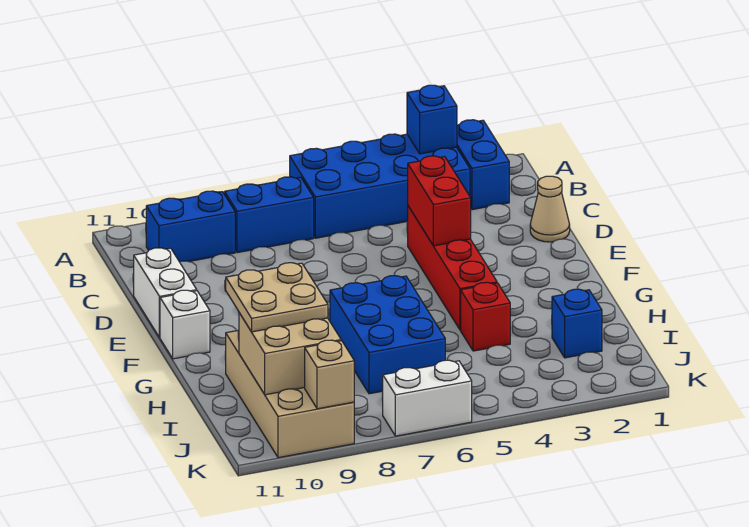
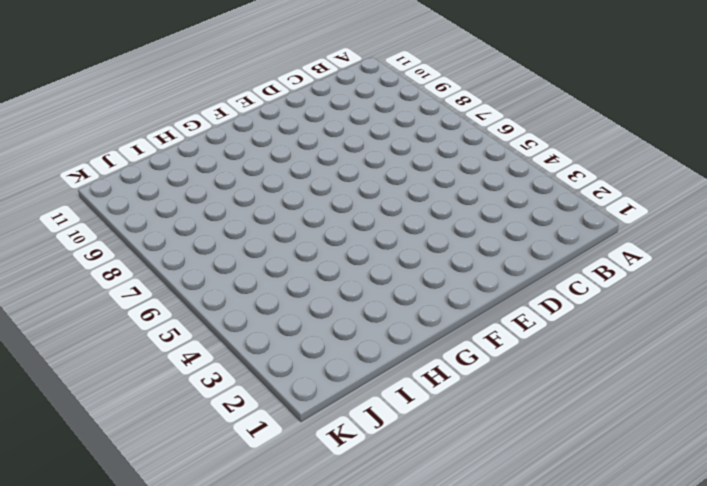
none -> blue brick A2:B2 level 1
none -> blue brick A3:B6 level 1
none -> blue brick B7:B8 level 1

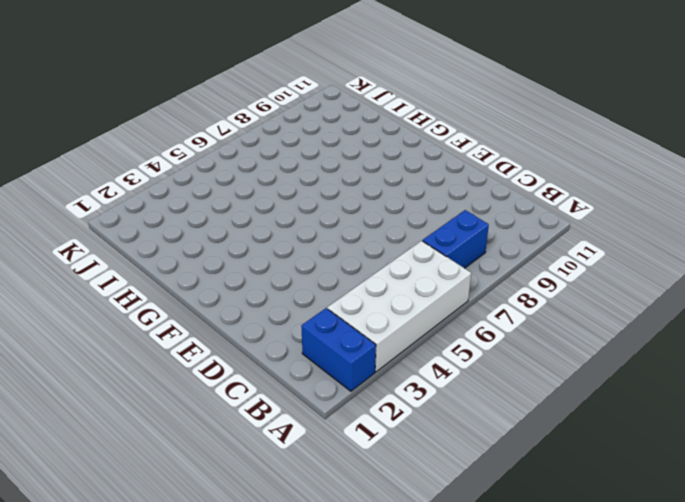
white brick A3:B6 level 1 -> blue brick A3:B6 level 1
none -> blue brick B9:B10 level 1
none -> tan cone D1 level 1
none -> red brick D4:G4 level 1

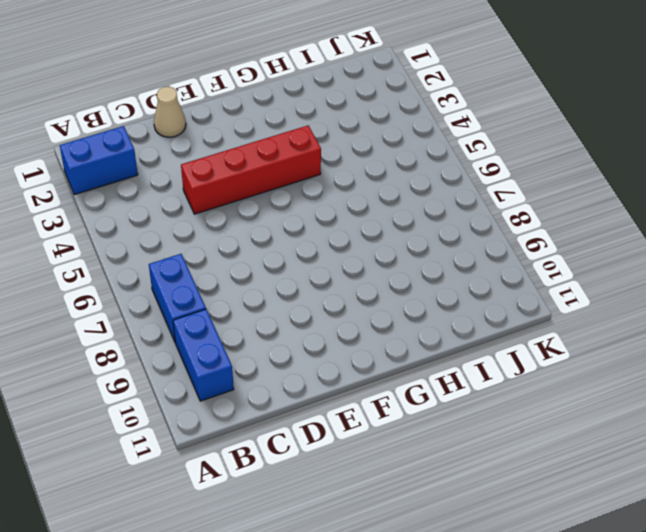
none -> blue brick A3:B6 level 1
none -> white brick D11:E11 level 1
none -> white brick F11 level 1

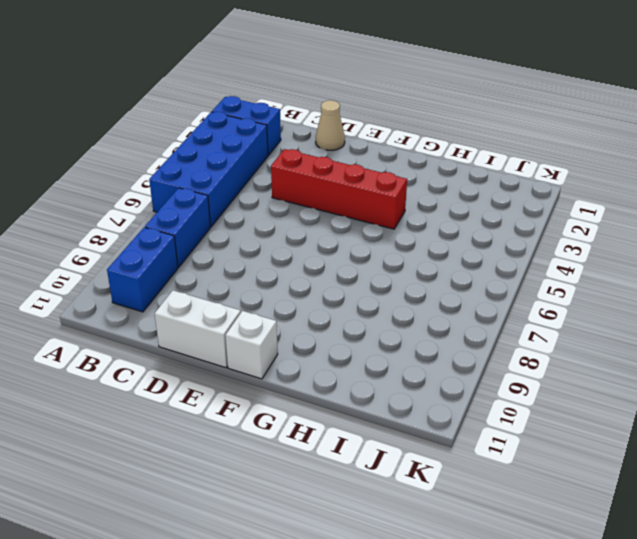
none -> blue brick G6:I7 level 1
none -> red brick H4 level 1
none -> tan brick H9:K10 level 1

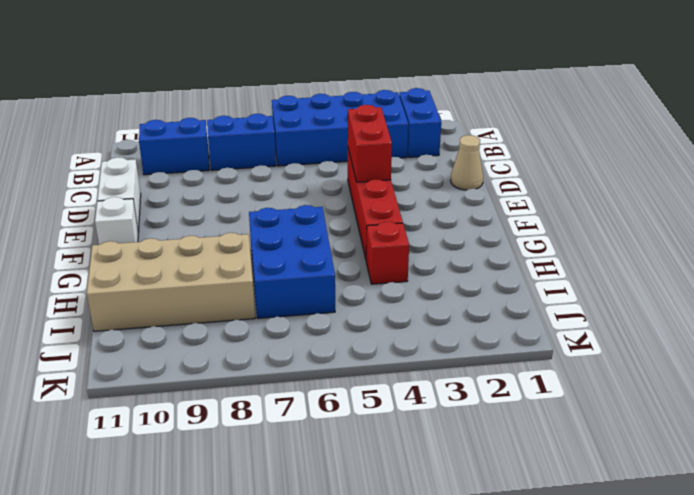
tan brick H8:I11 level 1 -> tan brick H9:K10 level 1
none -> blue brick I2 level 1
none -> white brick K6:K7 level 1
none -> blue brick A3 level 2

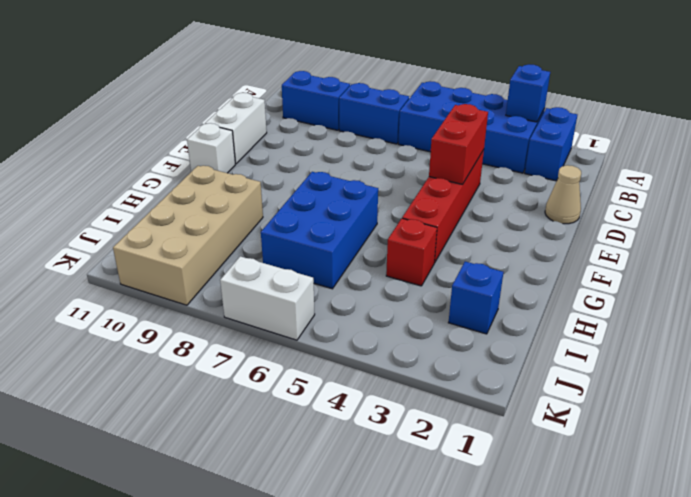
none -> tan brick I9:J10 level 2
none -> tan brick K9 level 2
none -> tan plate H9:I10 level 3

